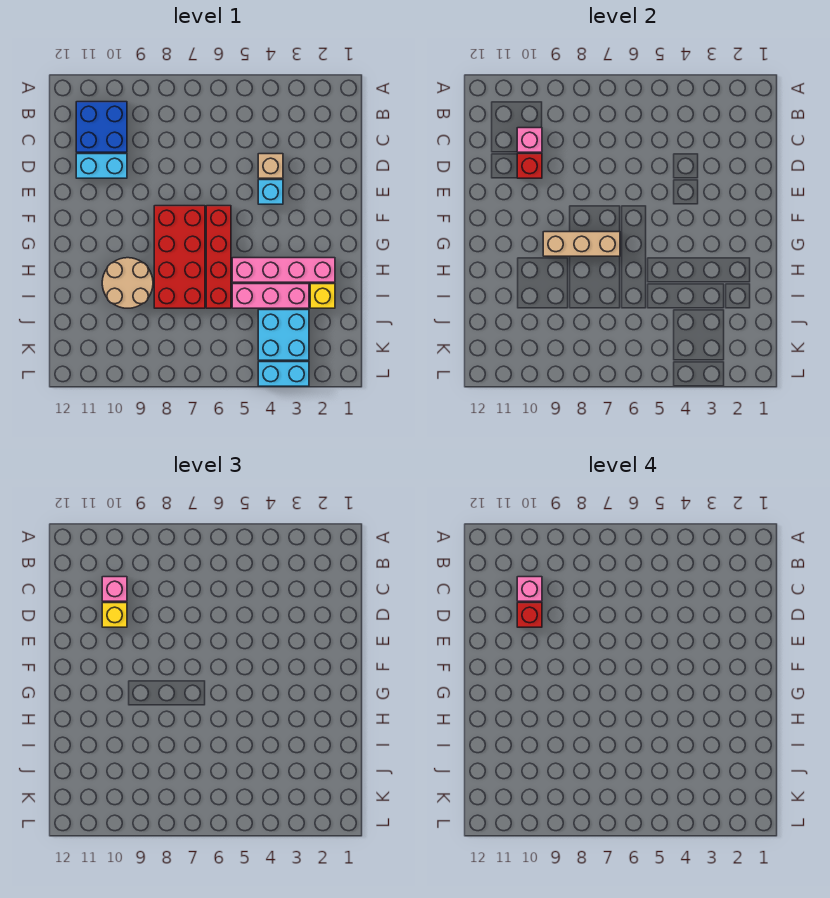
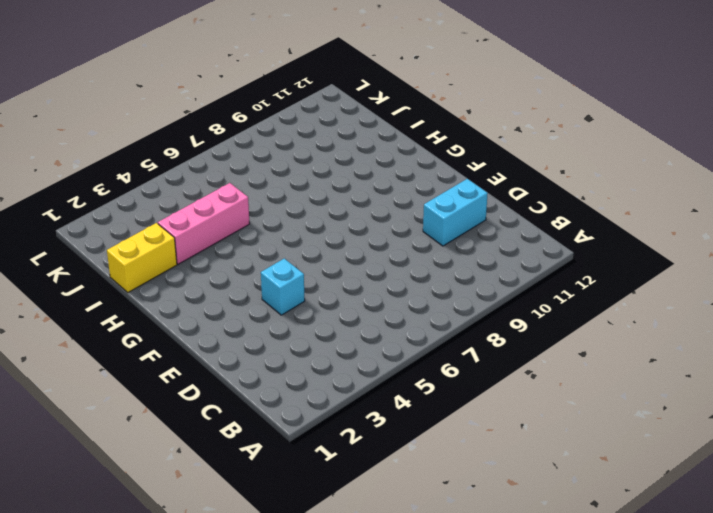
yellow brick I1:I2 level 1 -> yellow brick I2 level 1
none -> blue brick B10:C11 level 1
none -> tan brick D4 level 1
none -> red brick F6:I6 level 1

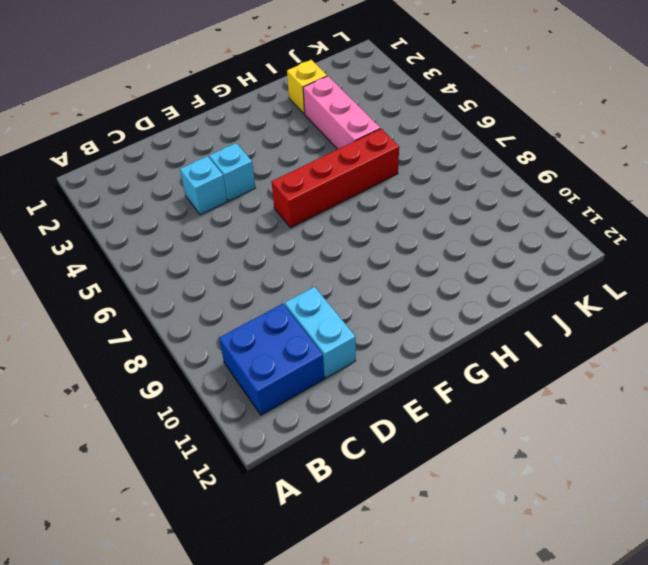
cyan brick D4 level 1 -> tan brick D4 level 1
none -> red brick F7:I8 level 1
none -> pink brick H2:H5 level 1
none -> tan round brick H9:I10 level 1

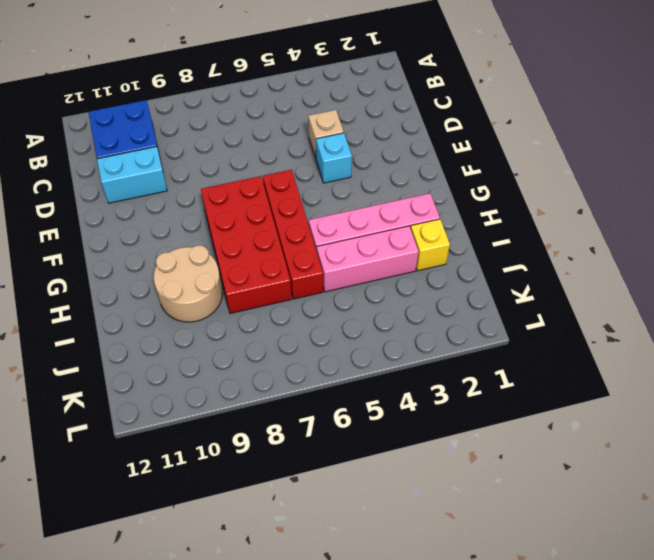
none -> cyan brick J3:K4 level 1
none -> cyan brick L3:L4 level 1
none -> pink brick C10 level 2

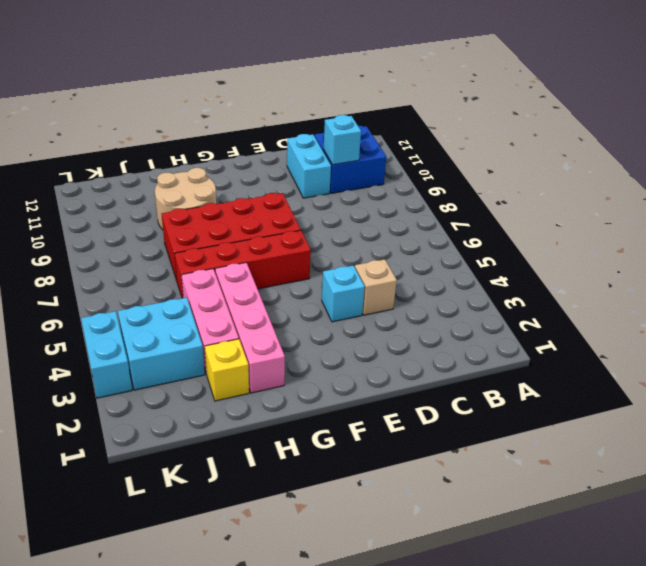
cyan brick C10 level 2 -> pink brick C10 level 2
none -> red brick D10 level 2
none -> tan brick G7:G9 level 2
none -> pink brick C10 level 3

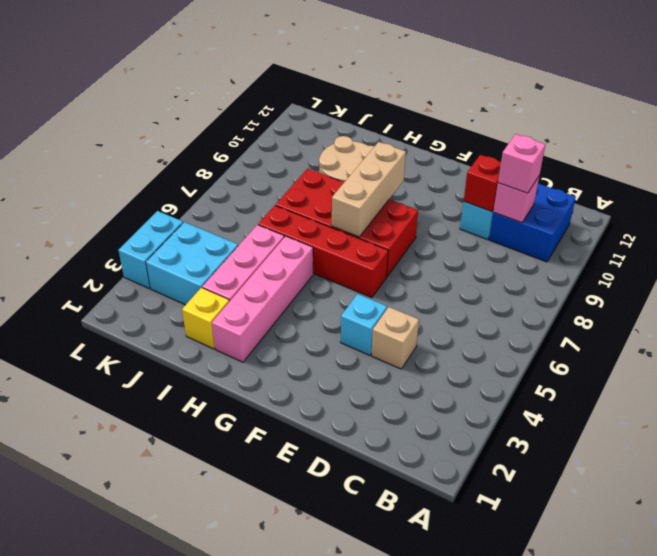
none -> yellow brick D10 level 3
none -> pink brick C10 level 4
none -> red brick D10 level 4

